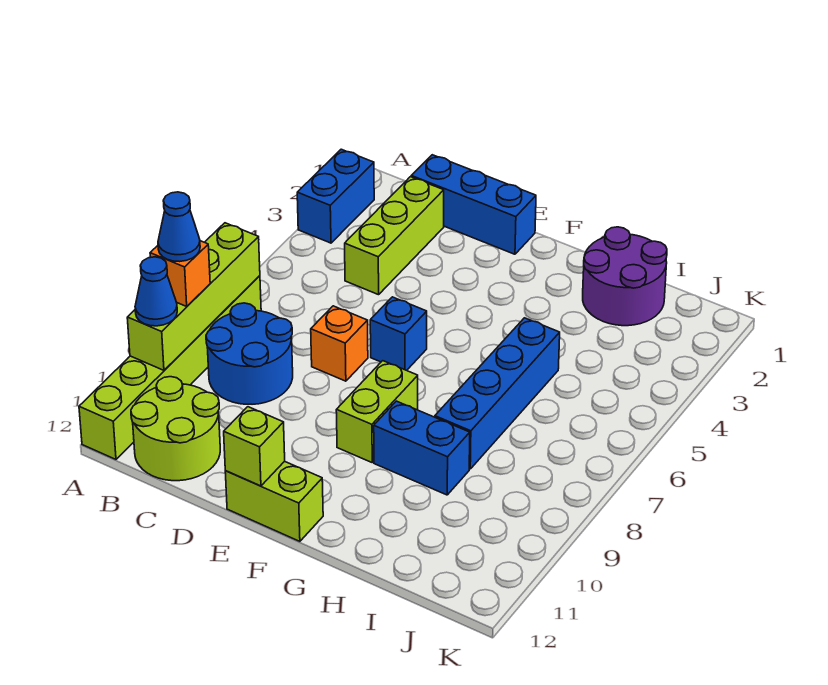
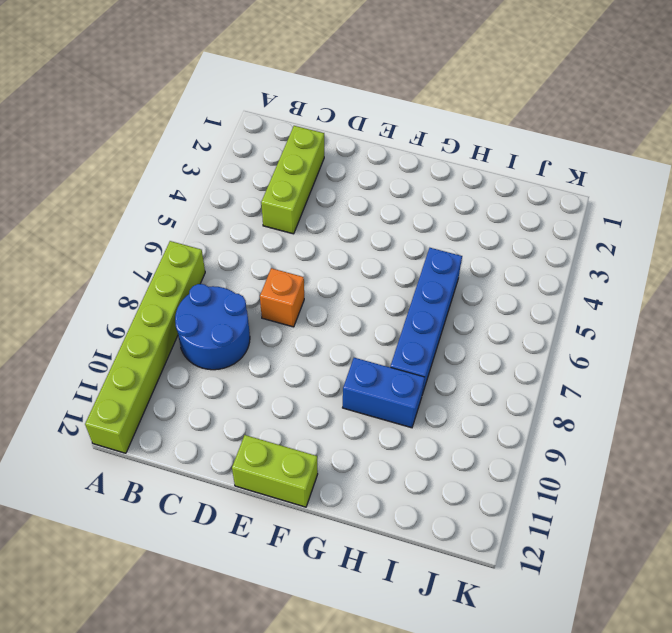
none -> blue brick A2:A3 level 1
none -> lime round brick B11:C12 level 1
none -> blue brick C1:E1 level 1

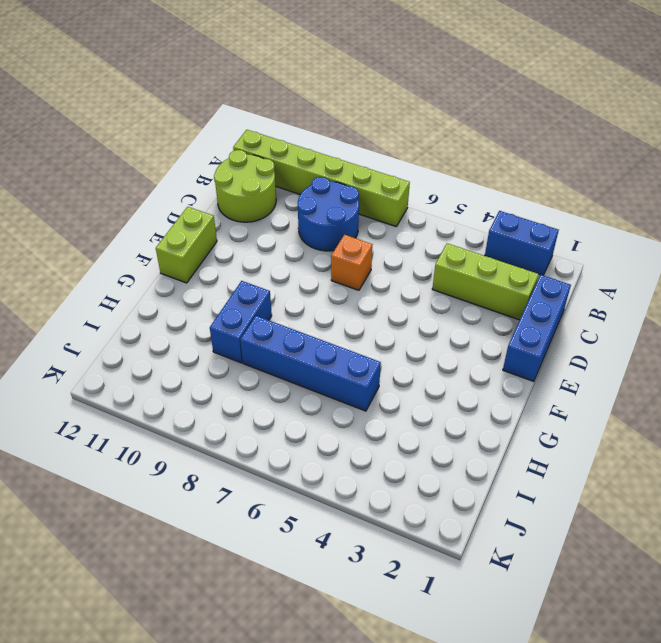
none -> blue brick E6 level 1
none -> lime brick F8:F9 level 1
none -> purple round brick H1:I2 level 1

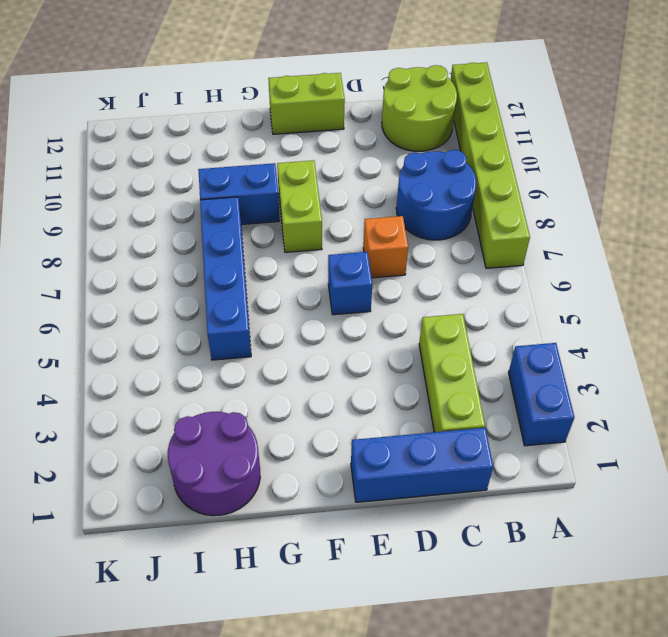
none -> lime brick A7:A10 level 2
none -> lime brick E12 level 2
none -> orange brick A9 level 3

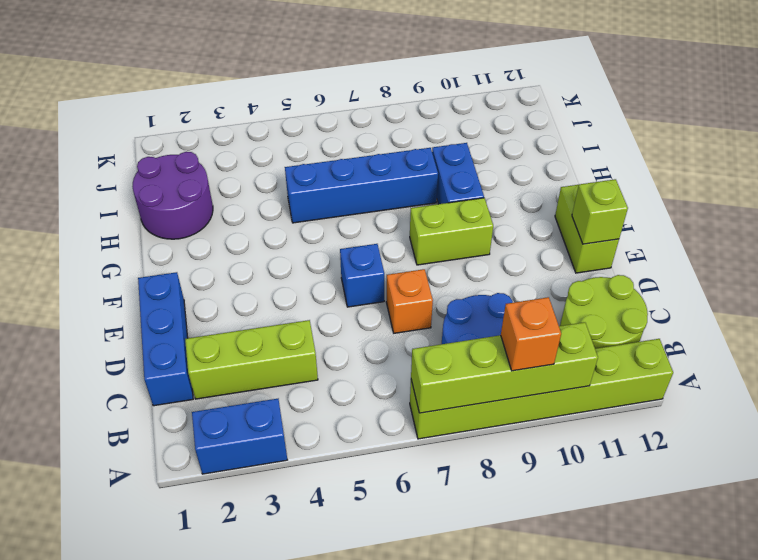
none -> blue cone A10 level 3
none -> blue cone A9 level 4

